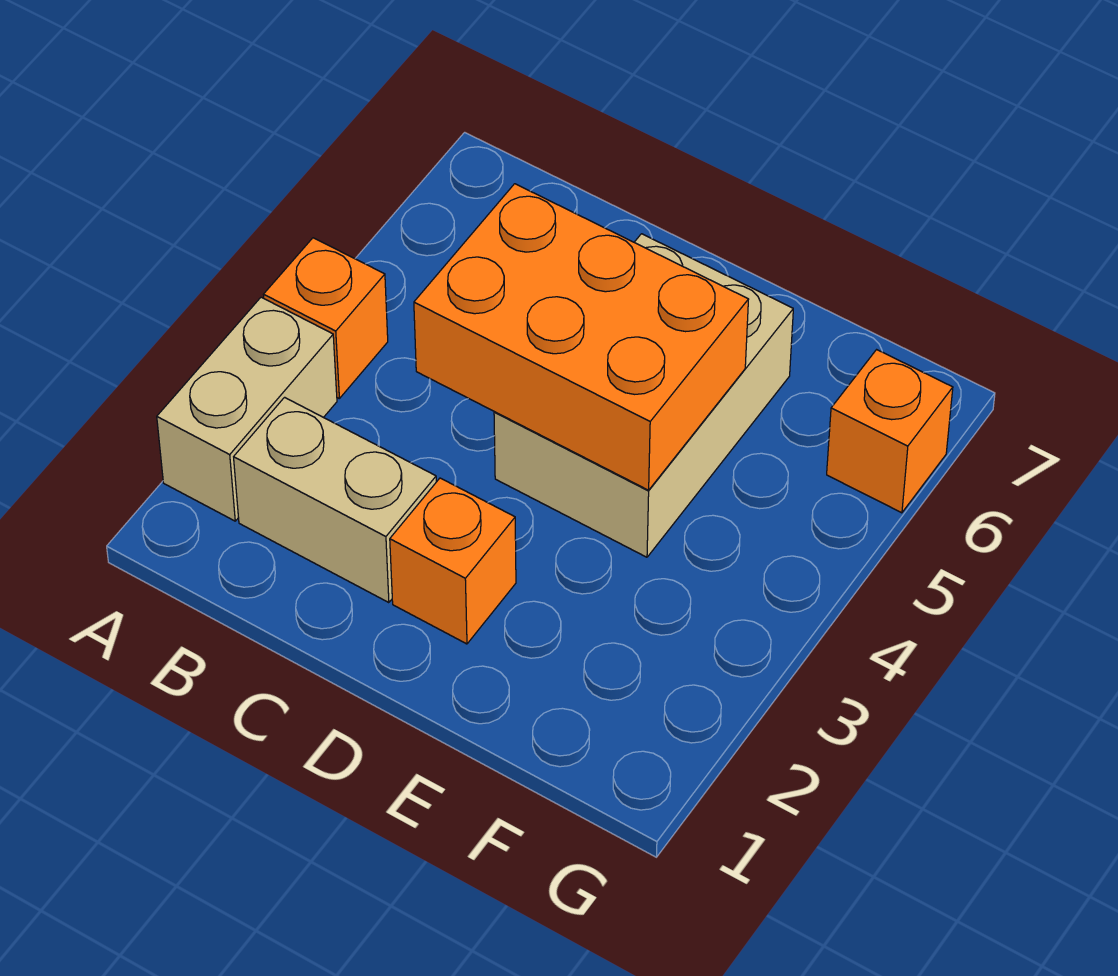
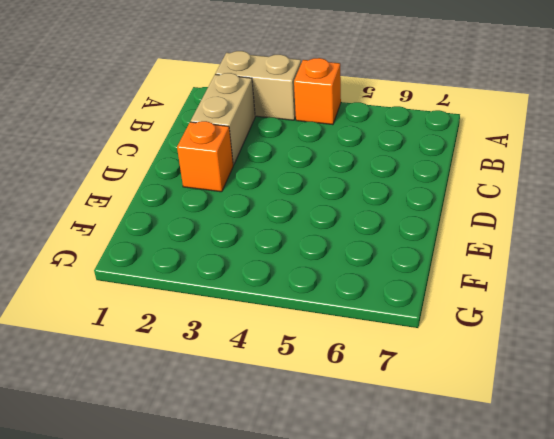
none -> tan brick D4:E6 level 1
none -> orange brick G6 level 1

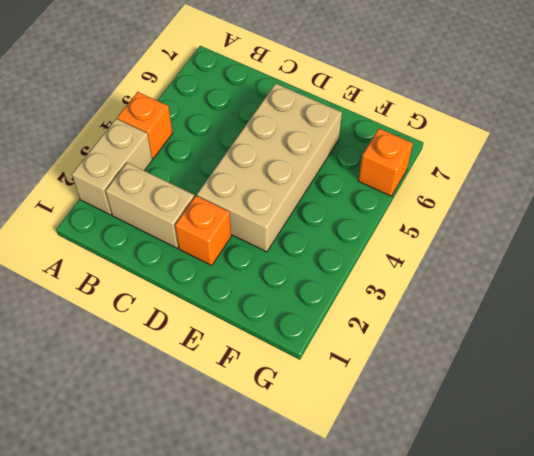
tan brick D3:E6 level 1 -> tan brick D4:E6 level 1
none -> orange brick C4:E5 level 2

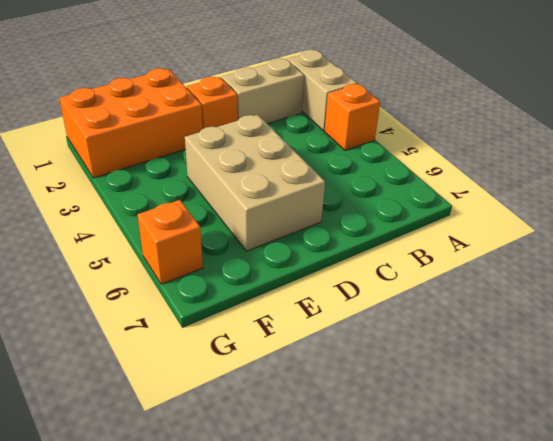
orange brick E1:G2 level 1 -> orange brick C4:E5 level 2

